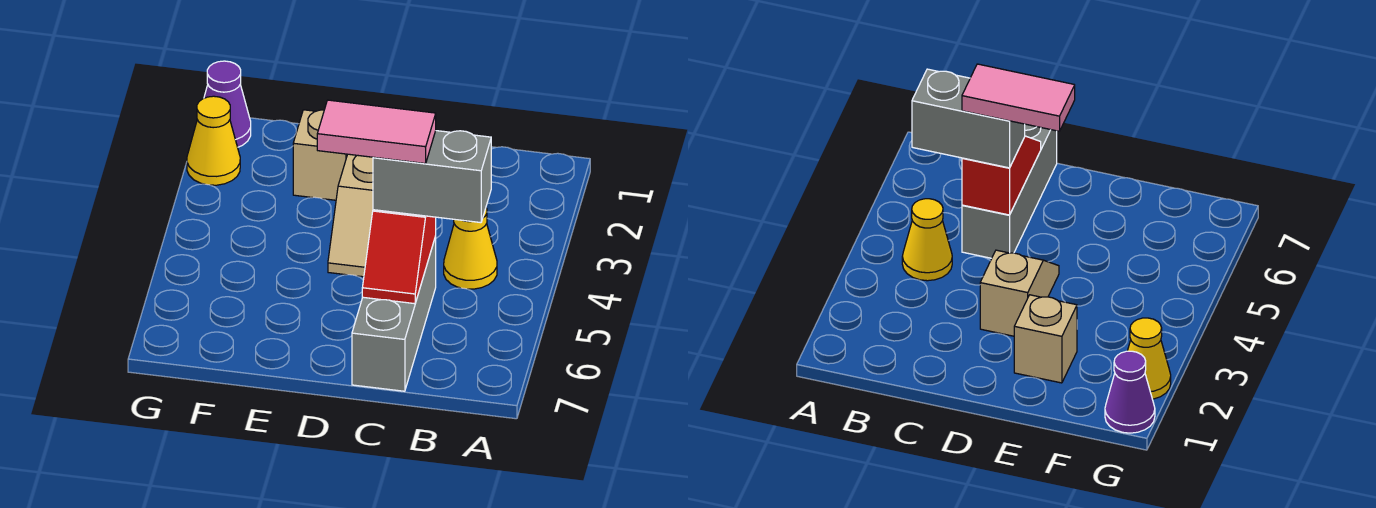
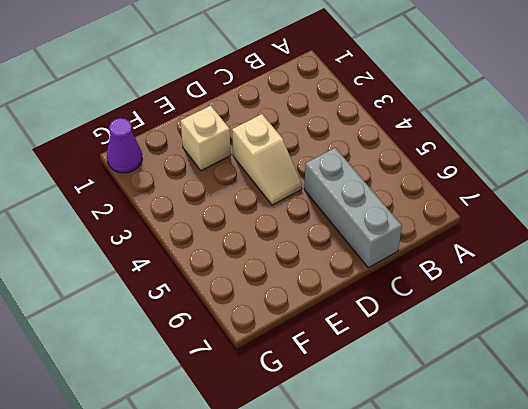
none -> yellow cone B4 level 1
none -> yellow cone G2 level 1

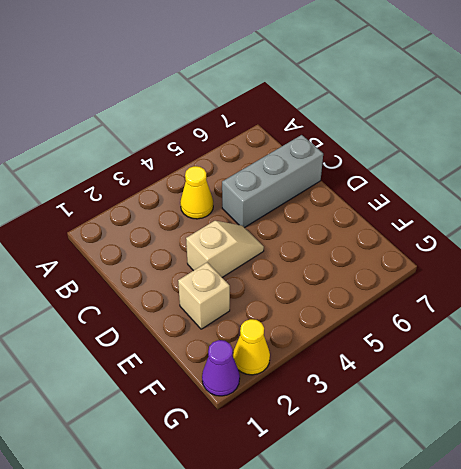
none -> red slope C5:C6 level 2 top 5
none -> grey brick B5:C5 level 3

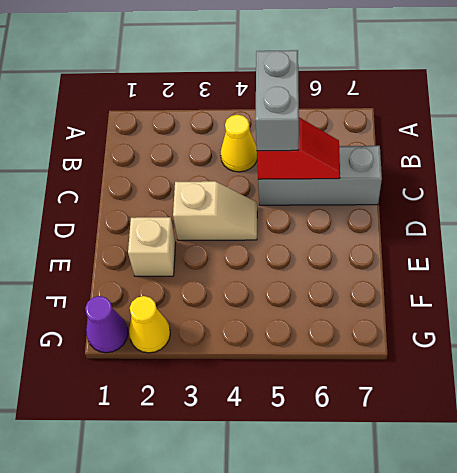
none -> pink tile C5:D5 level 4

